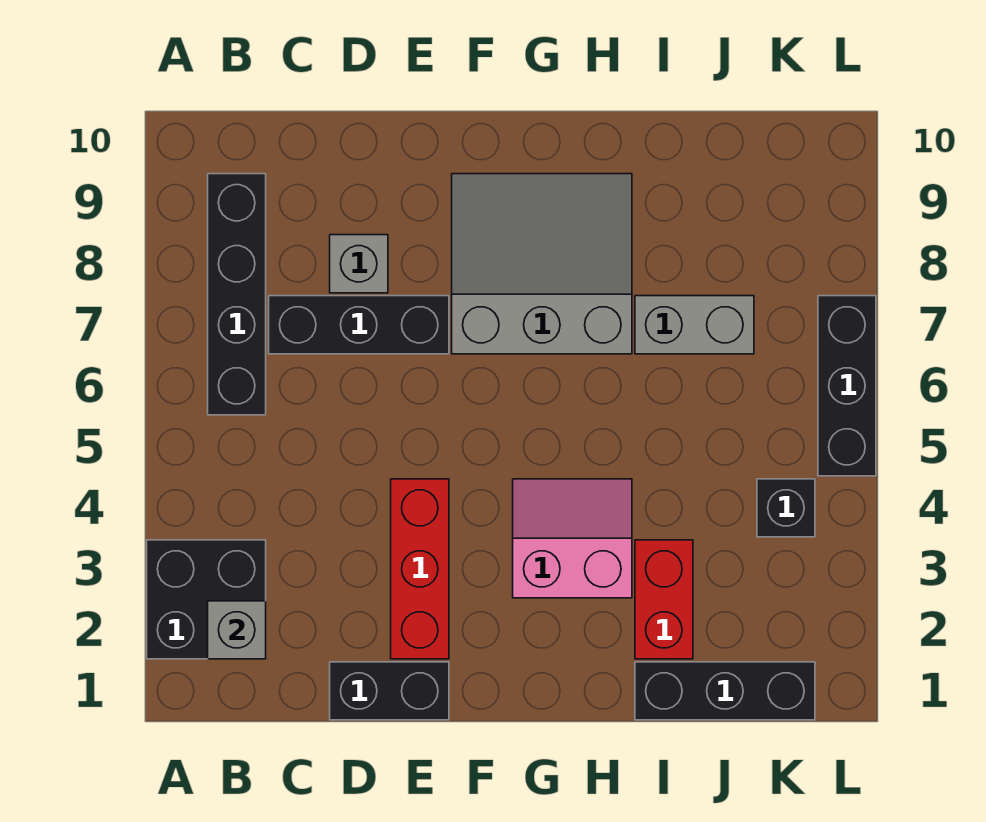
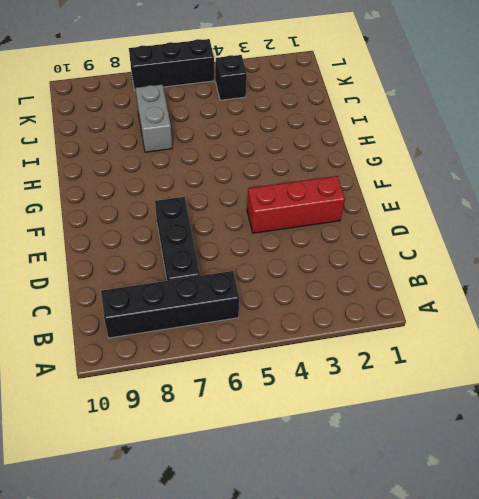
none -> black brick A2:B3 level 1
none -> black brick D1:E1 level 1
none -> grey brick D8 level 1

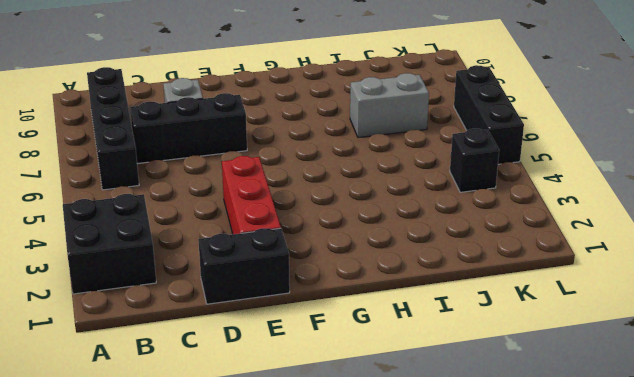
none -> grey slope F7:H9 level 1 top 7
none -> pink slope G3:H4 level 1 top 3
none -> black brick I1:K1 level 1

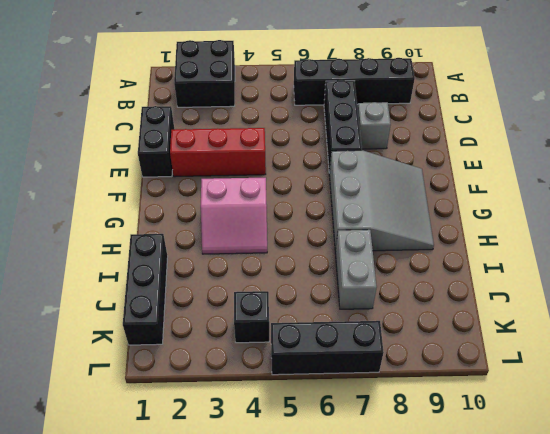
pink slope G3:H4 level 1 top G -> pink slope G3:H4 level 1 top 3
none -> red brick I2:I3 level 1
none -> grey brick B2 level 2

